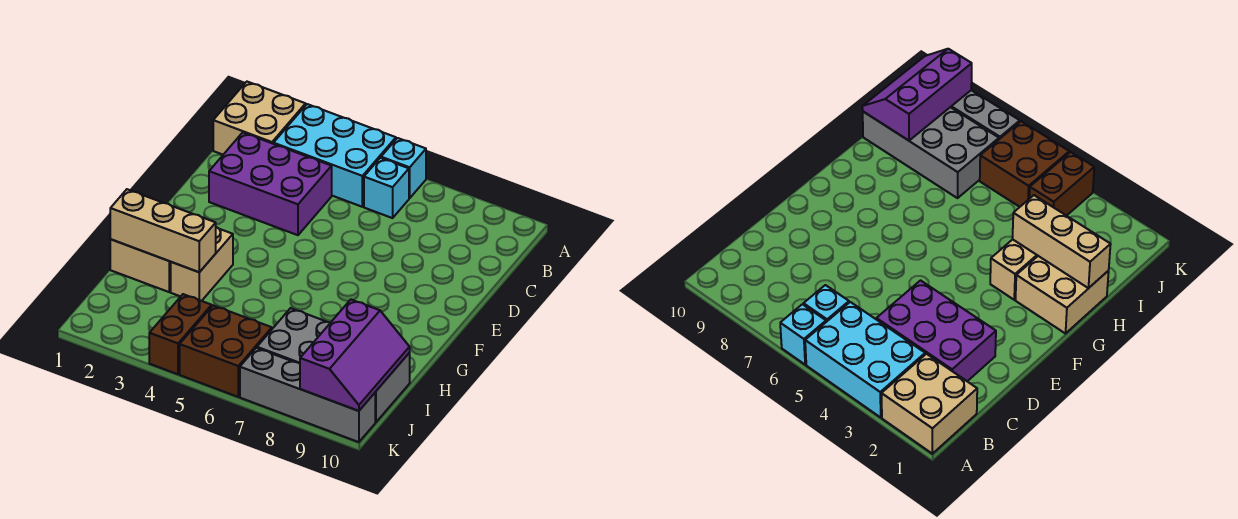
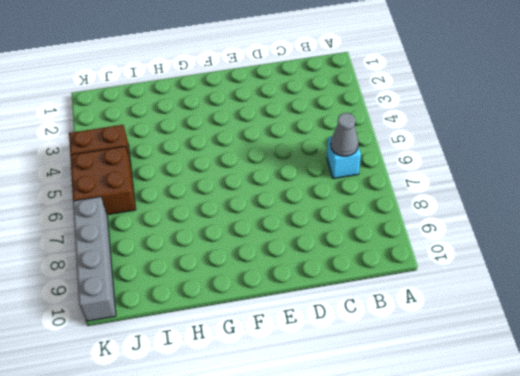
grey cone B6 level 2 -> none
none -> tan brick A1:B2 level 1
none -> cyan brick A3:B5 level 1
none -> cyan brick A6 level 1

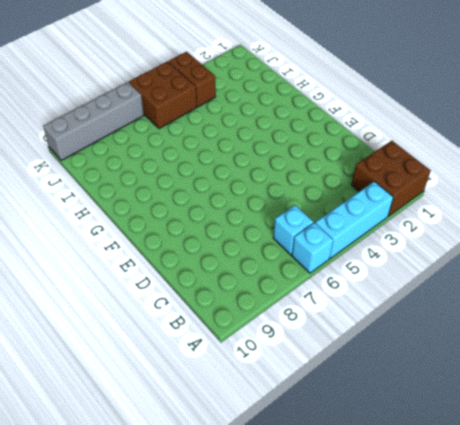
brown brick A1:B2 level 1 -> tan brick A1:B2 level 1
cyan brick A3:A5 level 1 -> cyan brick A3:B5 level 1
none -> purple brick C2:D4 level 1
none -> tan brick G1:H2 level 1
none -> tan brick G3:H3 level 1

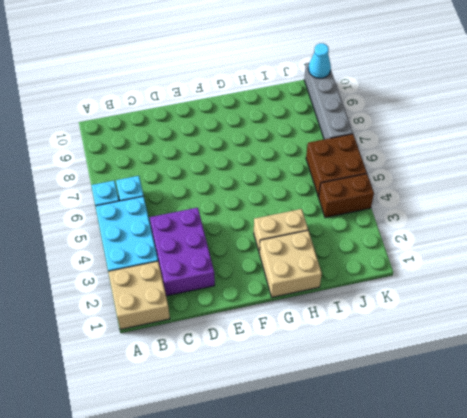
cyan cone K10 level 2 -> purple slope I9:K10 level 2 top 9
none -> grey brick I7:J10 level 1
none -> tan brick H1:H3 level 2

